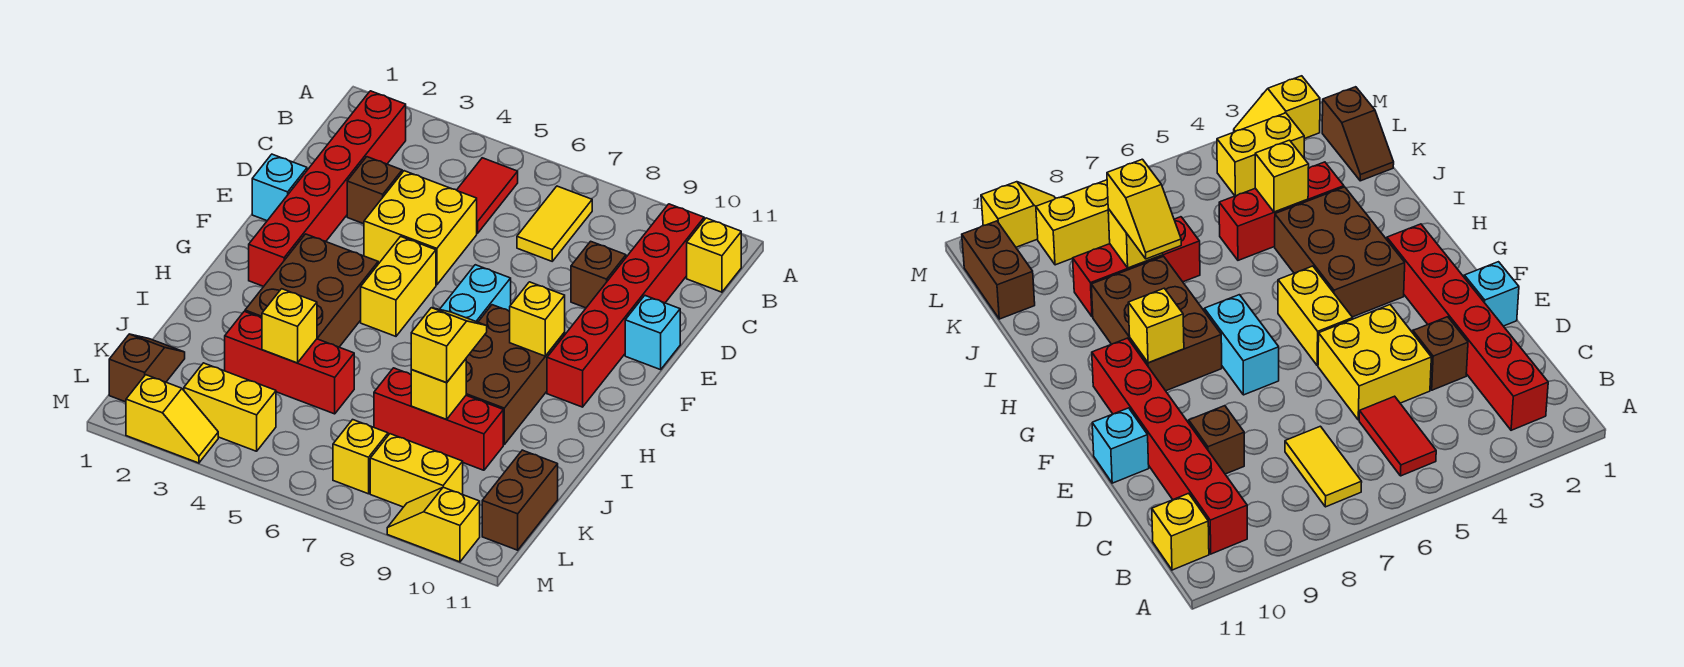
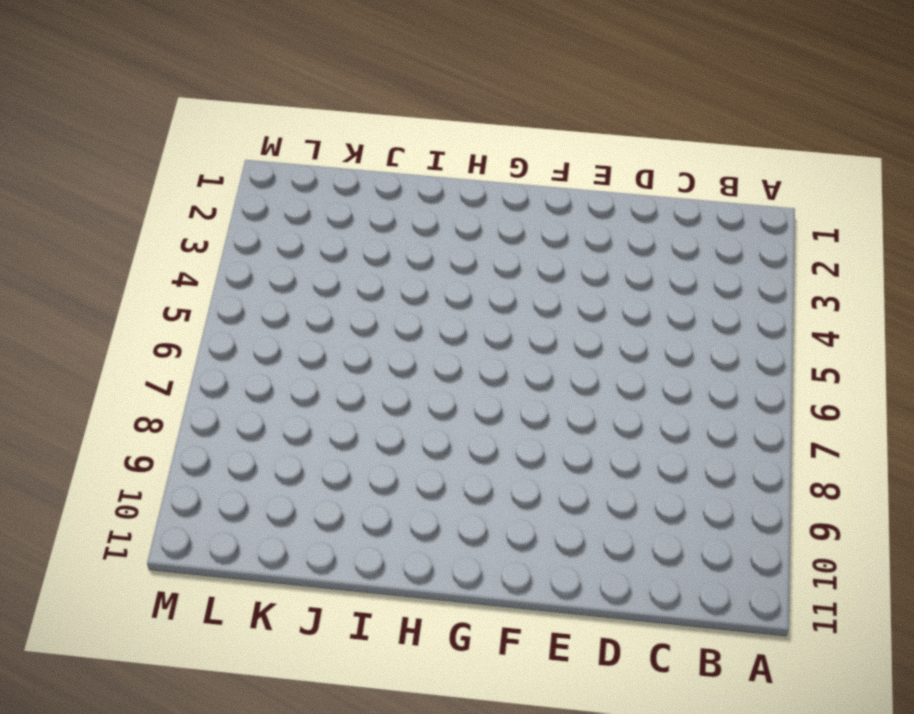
none -> red brick B2:G2 level 1
none -> red tile B5:C5 level 1
none -> yellow tile B7:C7 level 1

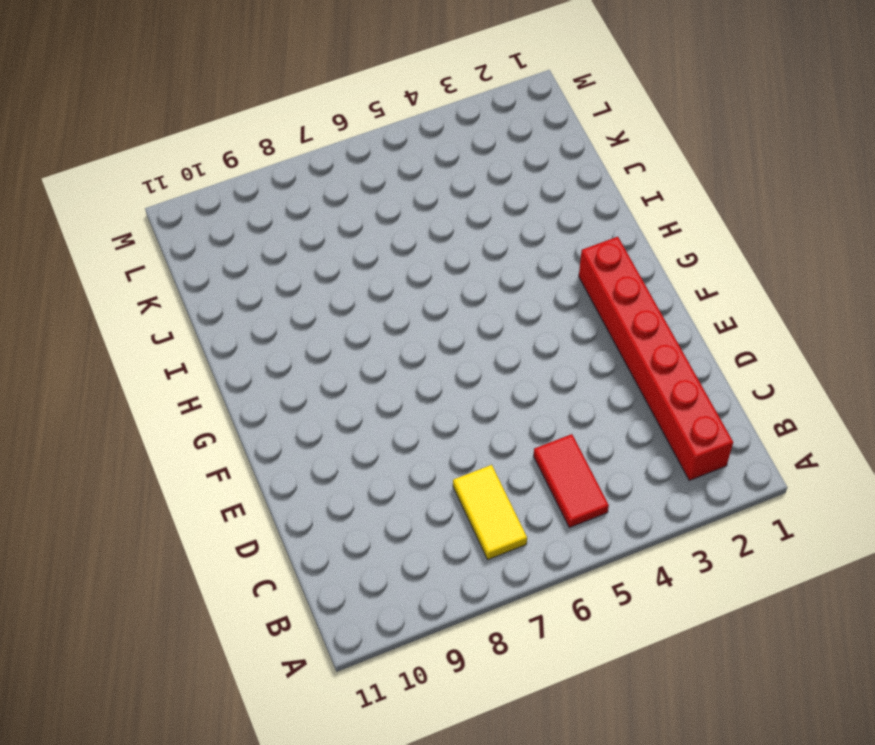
none -> red brick B10:G10 level 1
none -> yellow brick B11 level 1
none -> brown brick D3 level 1

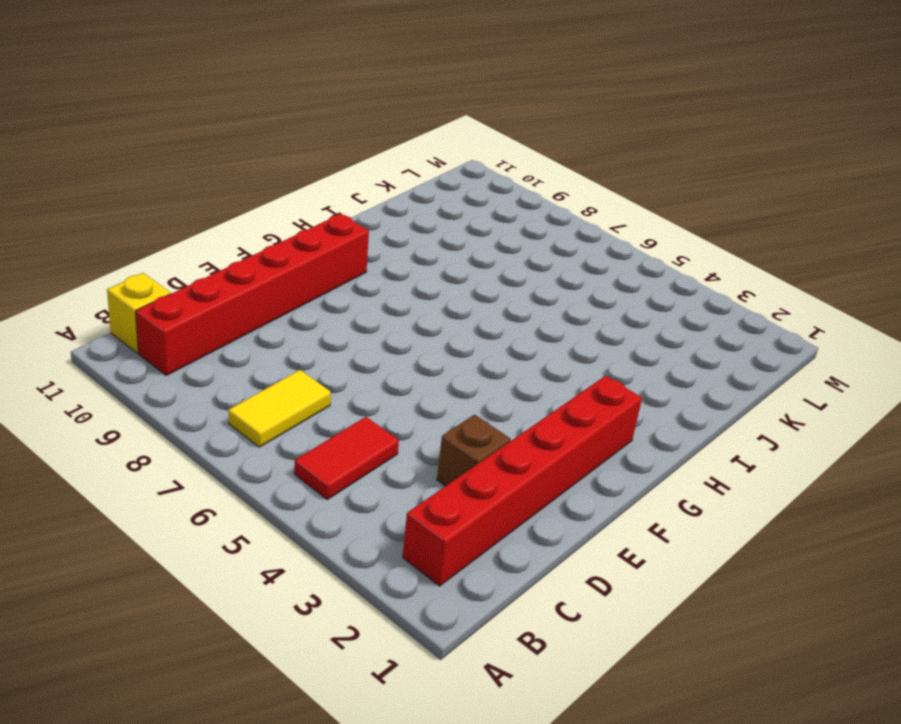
none -> yellow brick D4:E5 level 1
none -> brown brick D9 level 1
none -> cyan brick E1 level 1

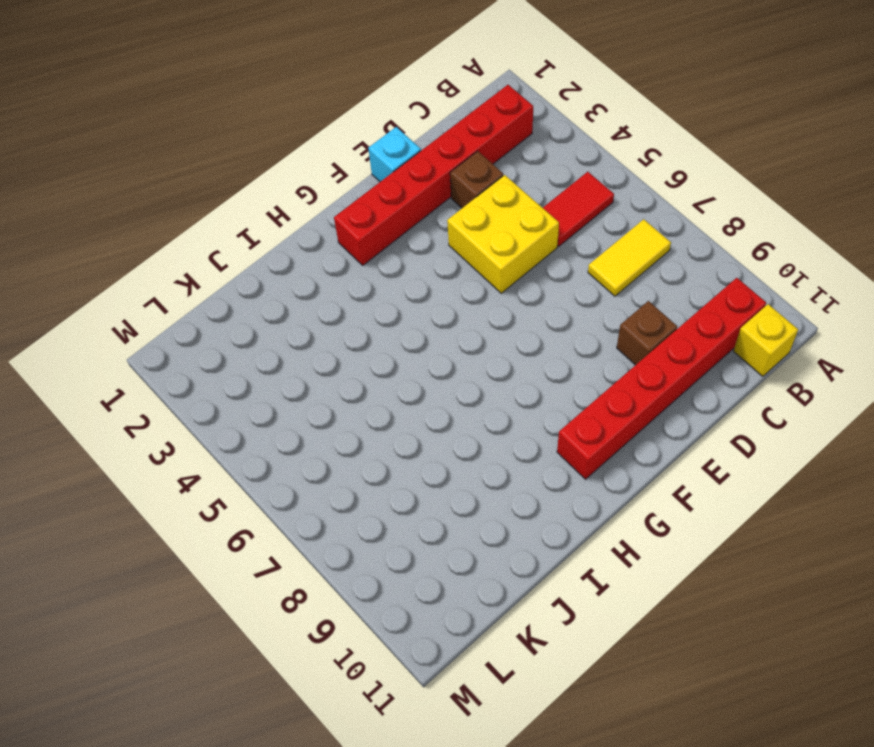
none -> cyan brick E11 level 1
none -> yellow brick F5:G5 level 1
none -> cyan brick F7:G7 level 1

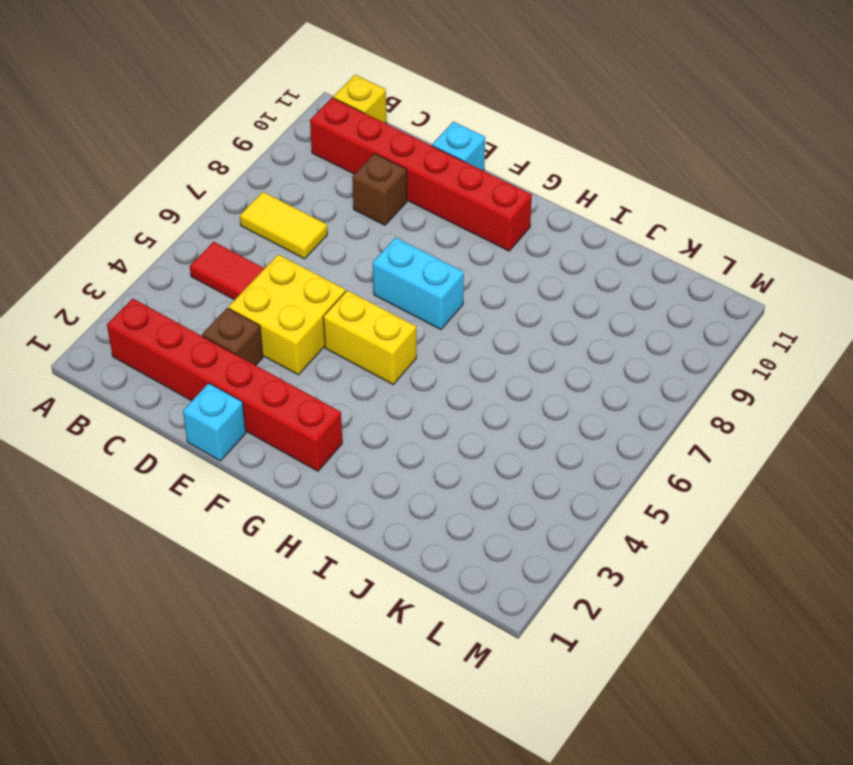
none -> brown brick G3:I4 level 1
none -> brown brick G8:I9 level 1
none -> red brick J3:J5 level 1

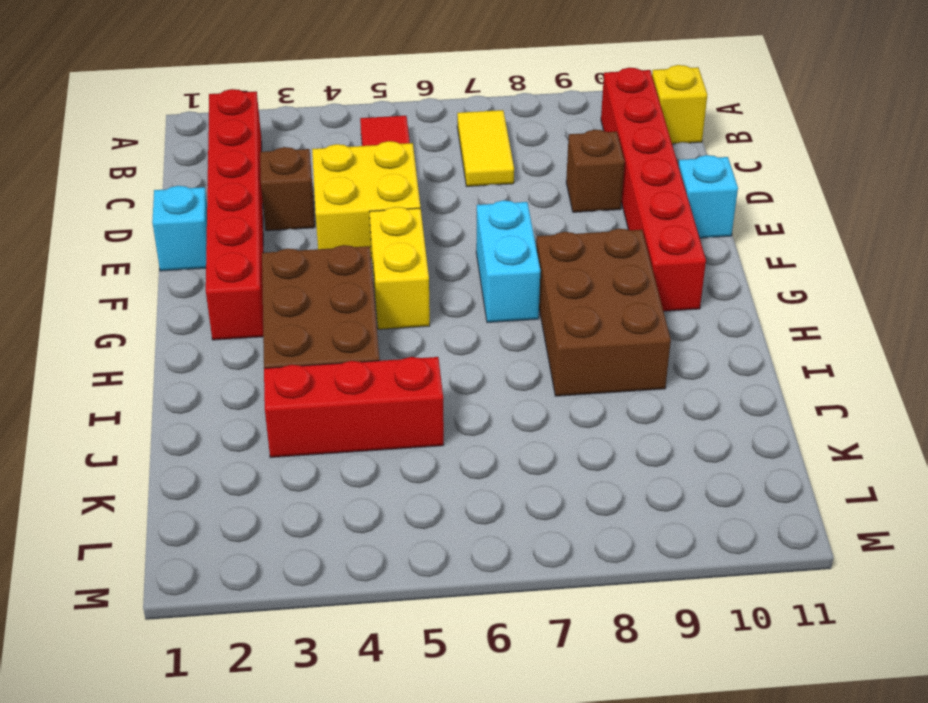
none -> red brick J7:J9 level 1
none -> brown slope K1:L1 level 1 top L
none -> brown brick K11:L11 level 1

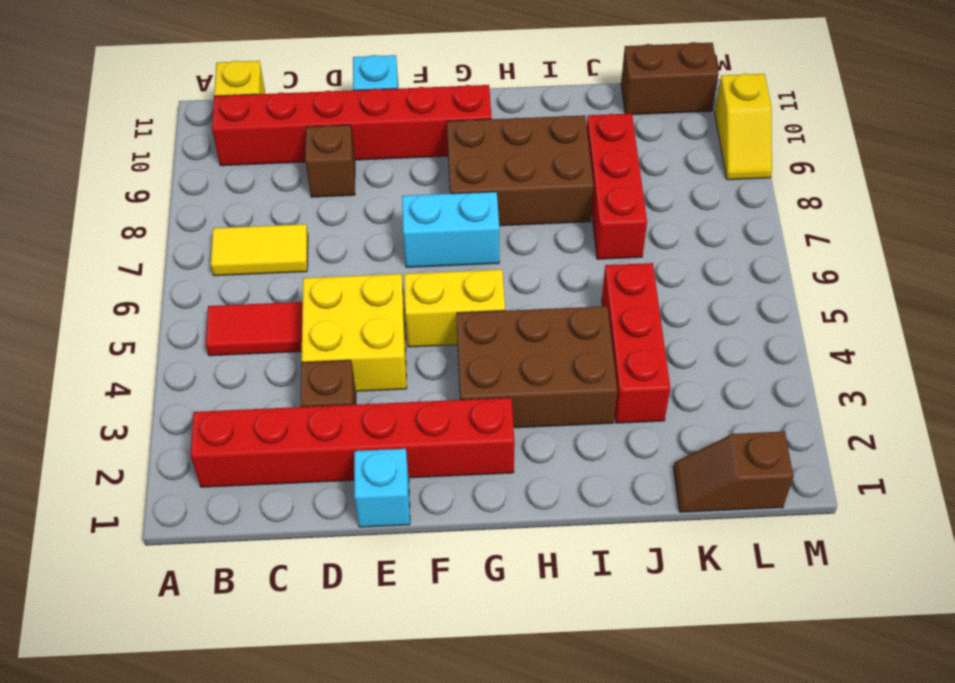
none -> yellow brick L3:L4 level 1
none -> yellow brick L7 level 1
none -> yellow brick L8:L9 level 1

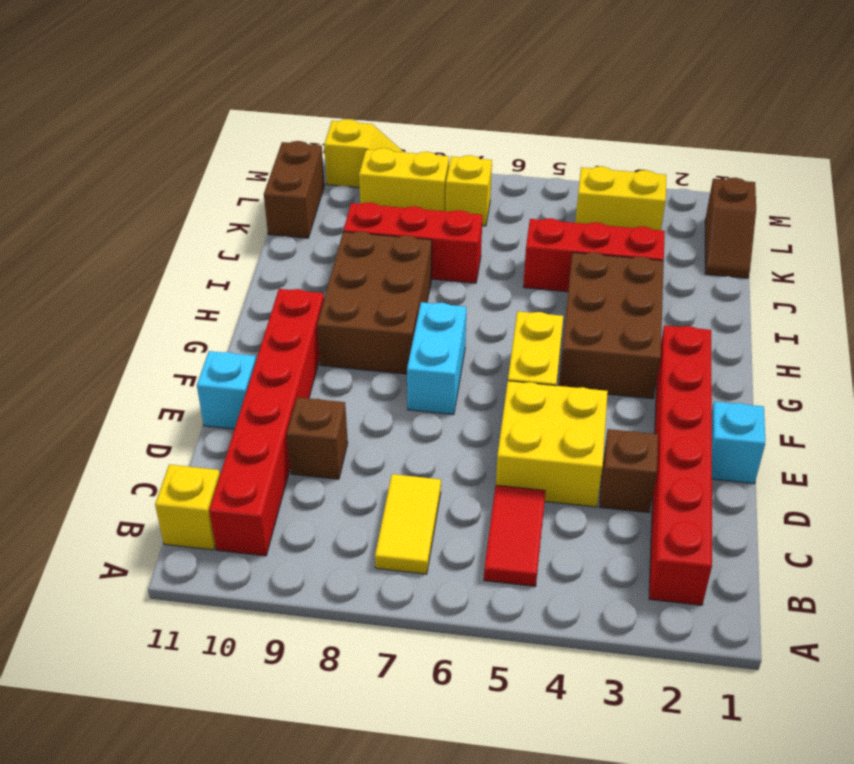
none -> yellow slope M2:M3 level 1 top 2
none -> yellow brick G9 level 2
none -> yellow brick J4 level 2

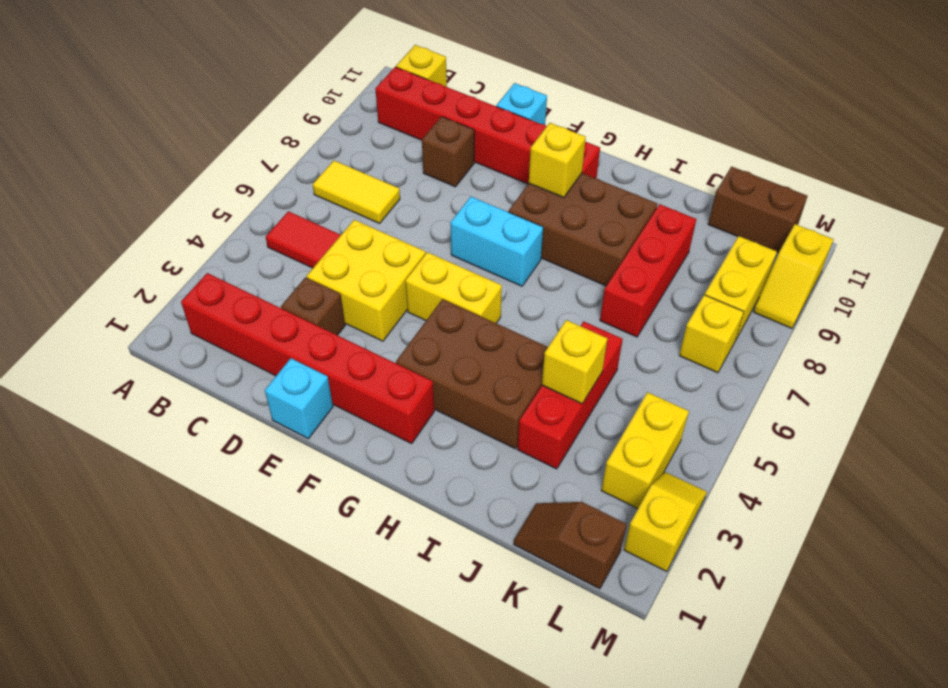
none -> yellow brick J8 level 2
none -> yellow slope I8:J8 level 3 top J

